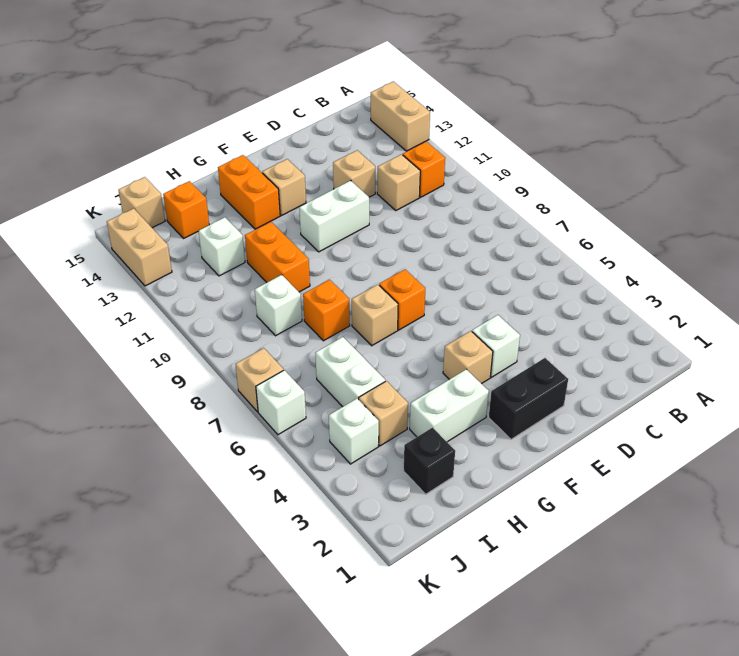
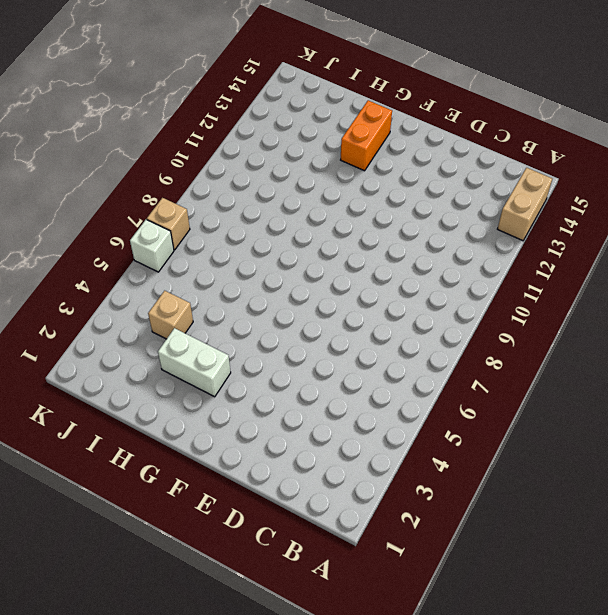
none -> orange brick B11 level 1
none -> tan brick C11 level 1
none -> tan brick D12 level 1

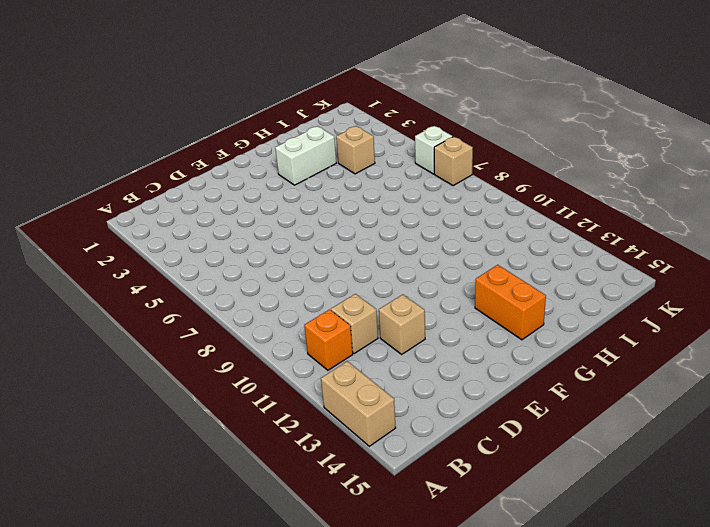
none -> black brick E2:F2 level 1
none -> white brick E4 level 1
none -> white brick E11:F11 level 1

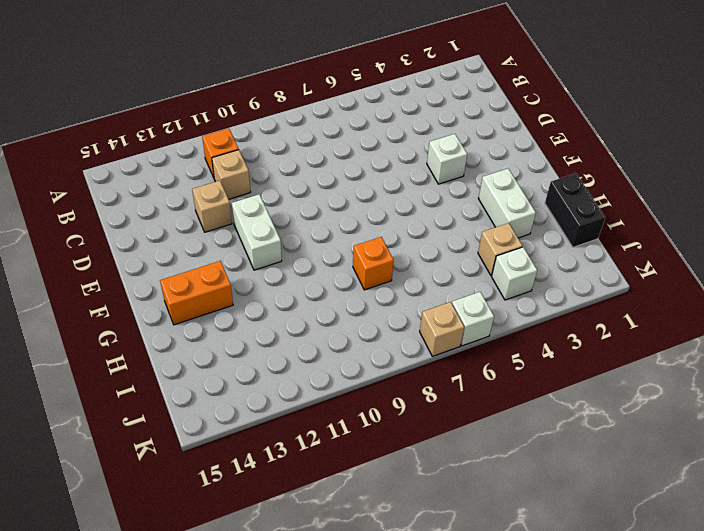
black brick H1:I1 level 1 -> black brick E2:F2 level 1
none -> tan brick A13:A14 level 1
none -> tan brick F4 level 1
none -> orange brick F7 level 1

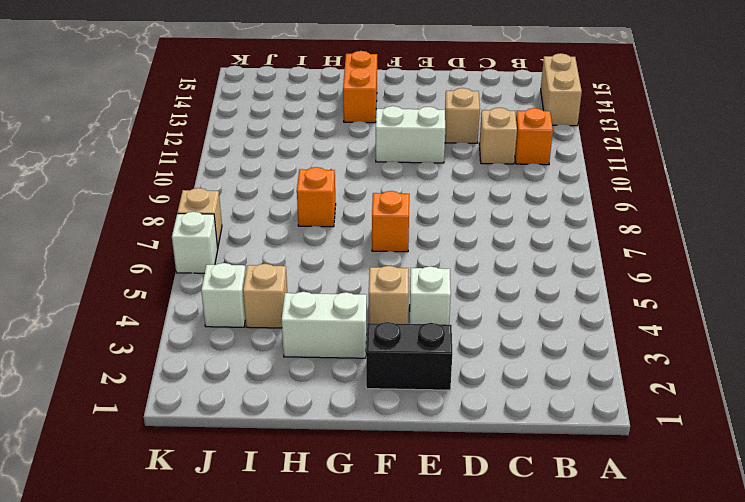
none -> tan brick F13 level 1
none -> tan brick G7 level 1
none -> orange brick H10:H11 level 1

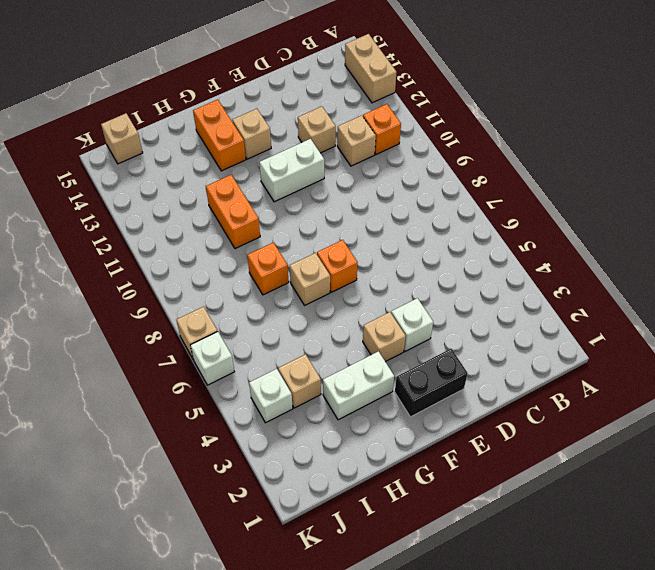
none -> black brick I2 level 1
none -> white brick I5:I6 level 1
none -> white brick I9 level 1

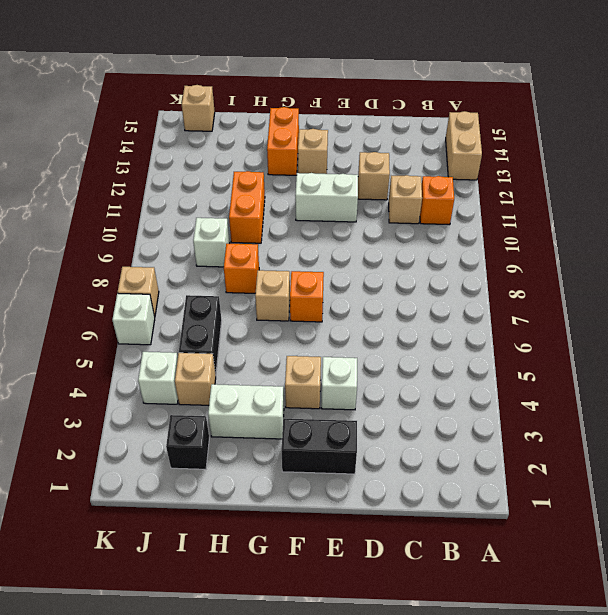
black brick I5:I6 level 1 -> white brick I5:I6 level 1
none -> white brick I12 level 1
none -> orange brick I14 level 1
none -> tan brick K13:K14 level 1

